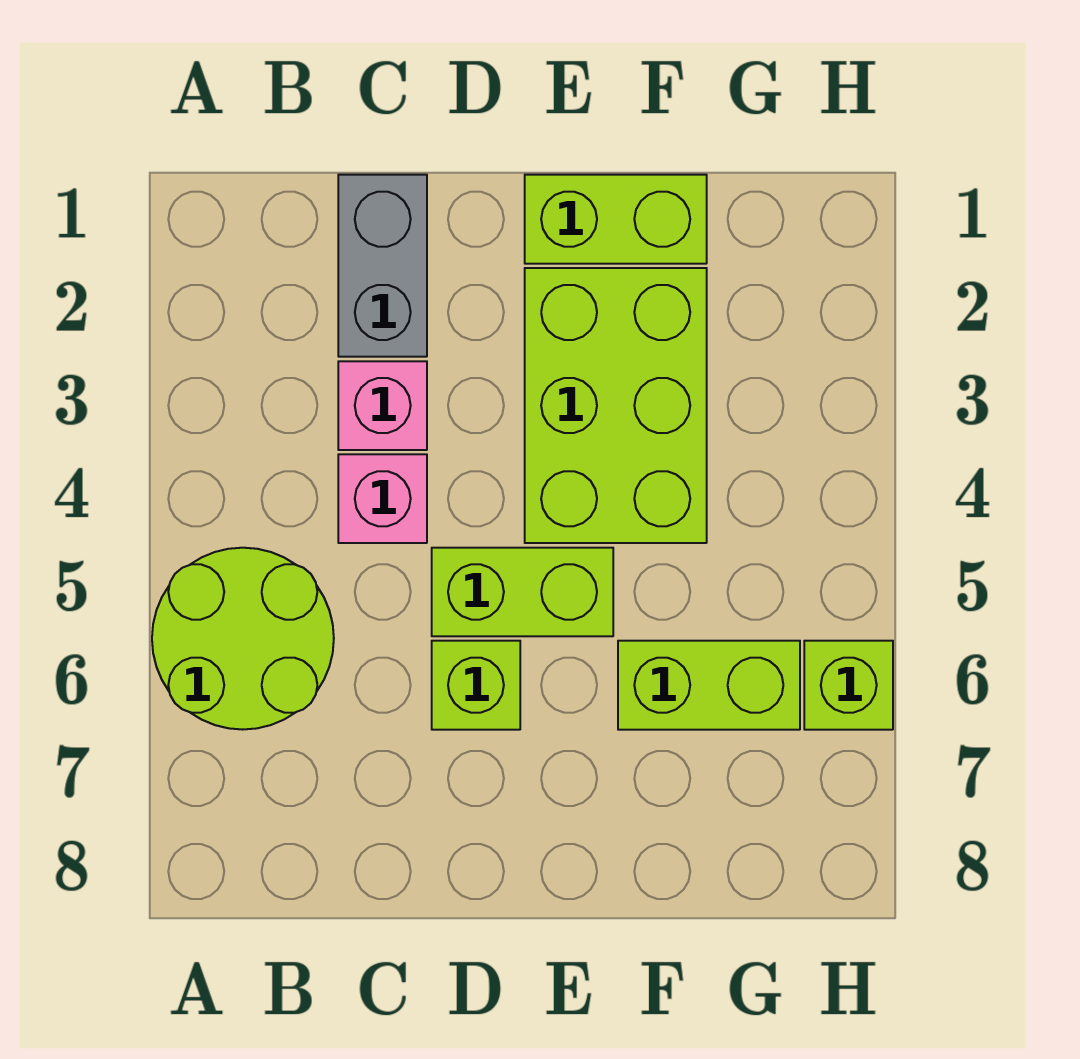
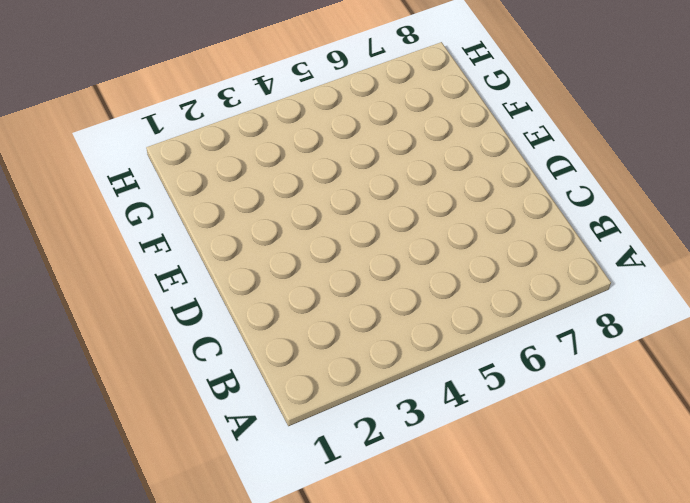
none -> lime round brick A5:B6 level 1
none -> grey brick C1:C2 level 1

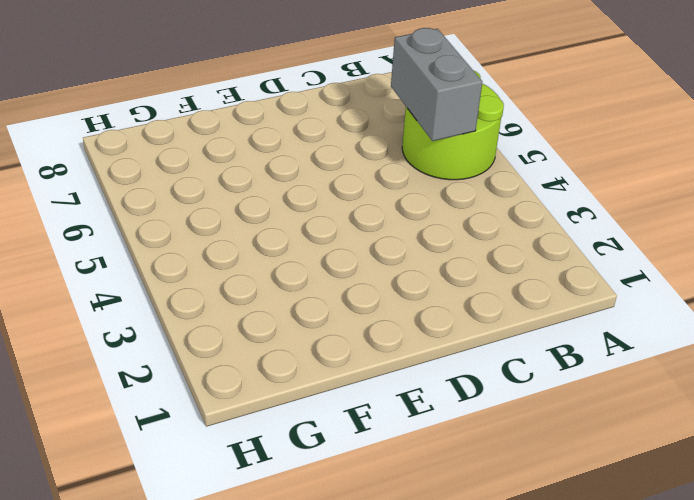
grey brick B5:B6 level 2 -> grey brick C1:C2 level 1
none -> pink brick C3 level 1
none -> pink brick C4 level 1

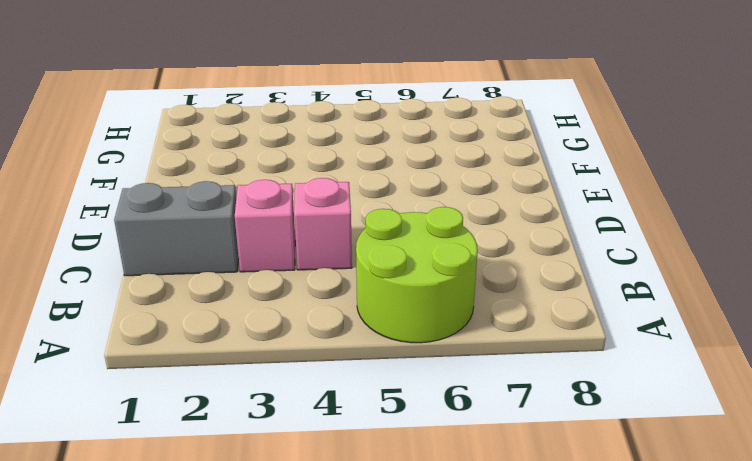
none -> lime brick D5:E5 level 1
none -> lime brick D6 level 1

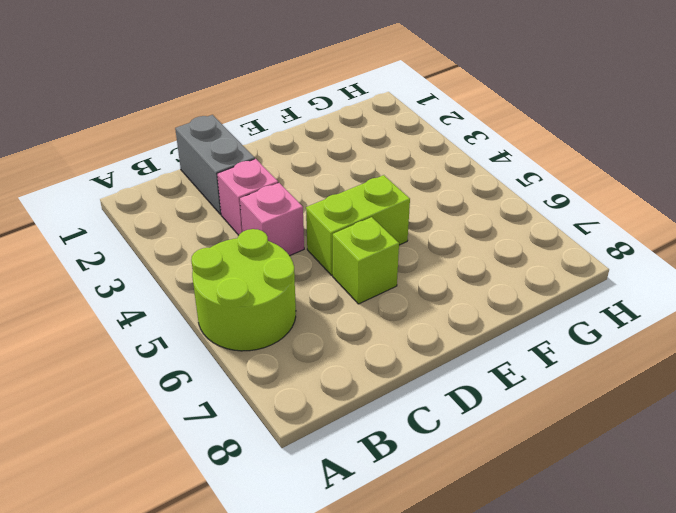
none -> lime brick E1:F1 level 1
none -> lime brick E2:F4 level 1

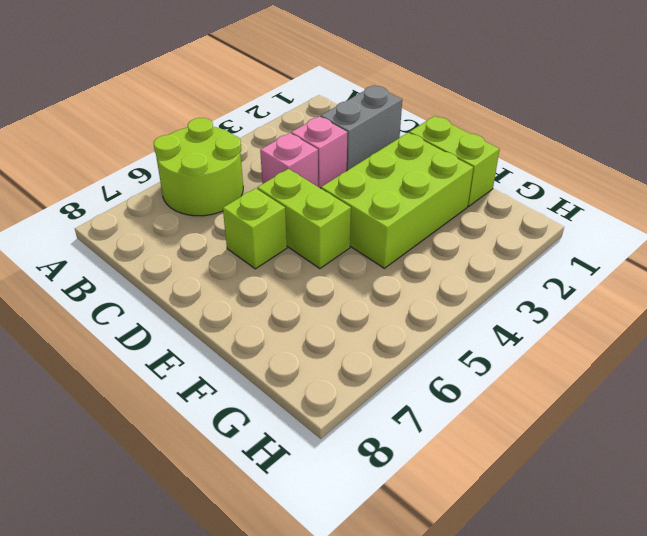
none -> lime brick F6:G6 level 1
none -> lime brick H6 level 1

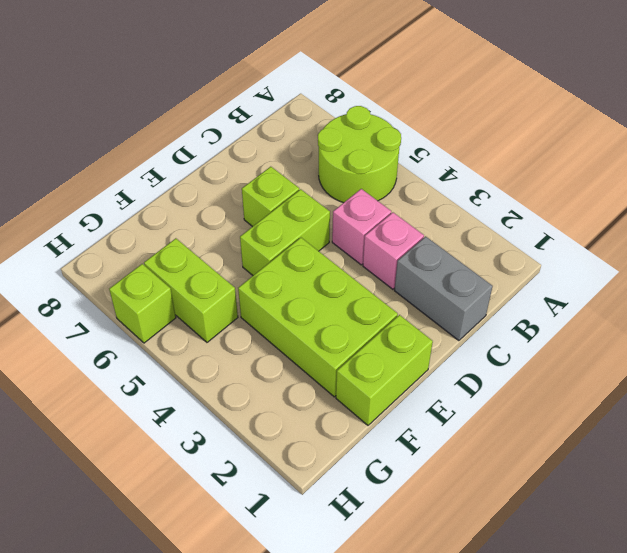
lime brick G5:G6 level 1 -> lime brick F6:G6 level 1

